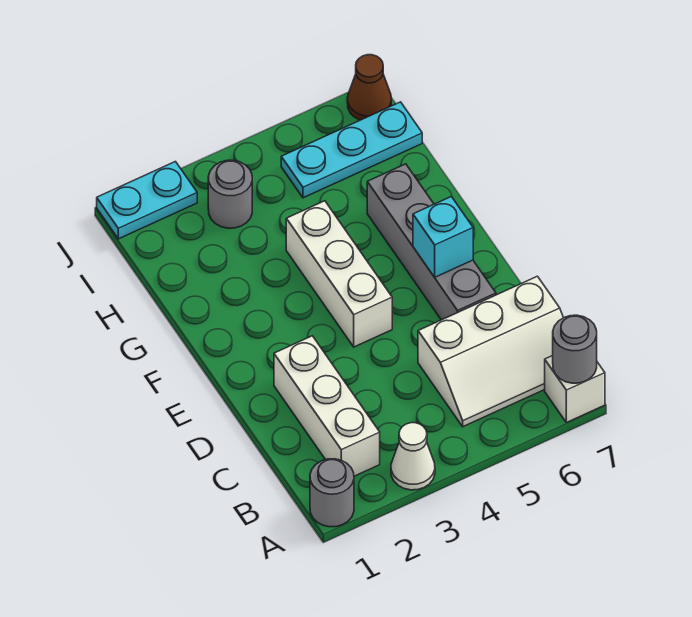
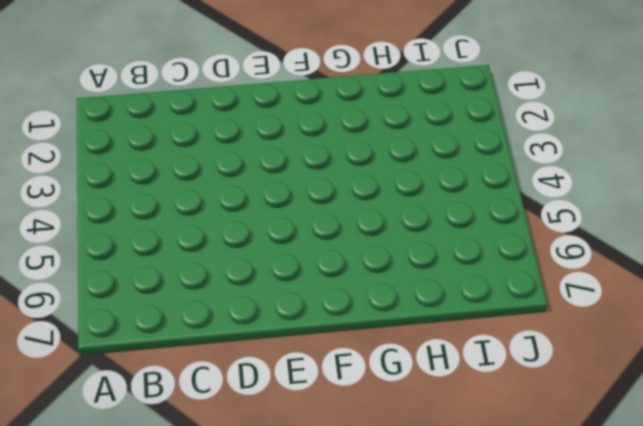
none -> grey round brick A1 level 1
none -> white cone A3 level 1
none -> white brick A7 level 1

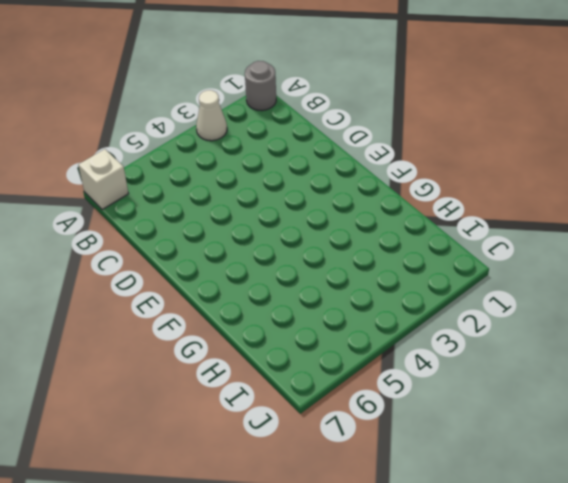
none -> white brick B2:D2 level 1
none -> white slope B5:C7 level 1 top C
none -> grey brick D6:G6 level 1

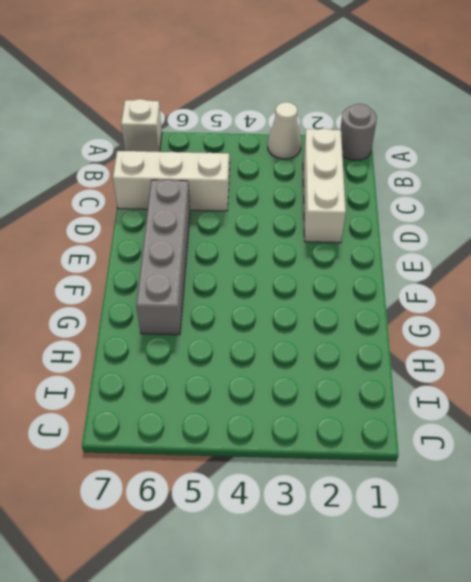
none -> white brick E4:G4 level 1
none -> grey round brick I3 level 1
none -> cyan plate I5:I7 level 1

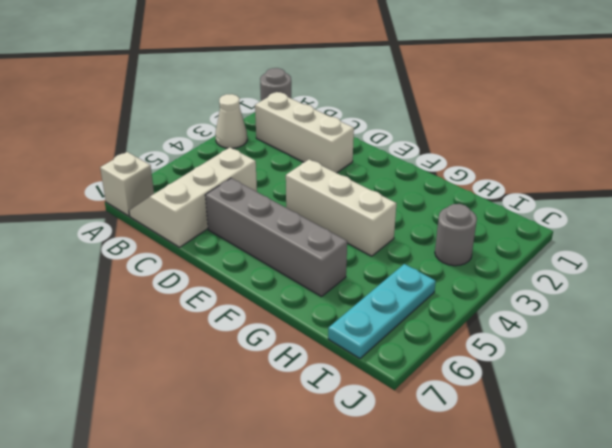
none -> cyan plate J1:J2 level 1
none -> brown cone J7 level 1
none -> grey round brick A7 level 2

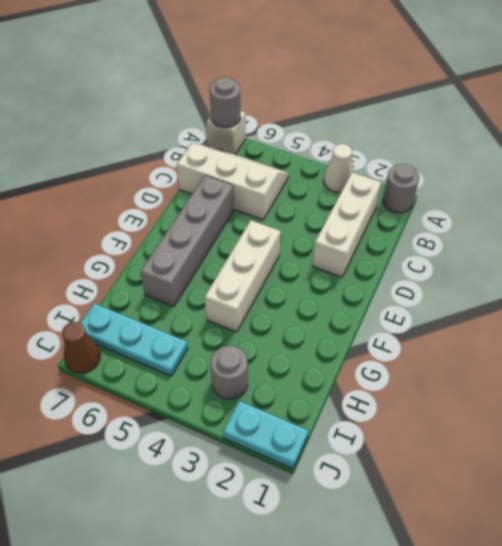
none -> cyan brick E6 level 2

